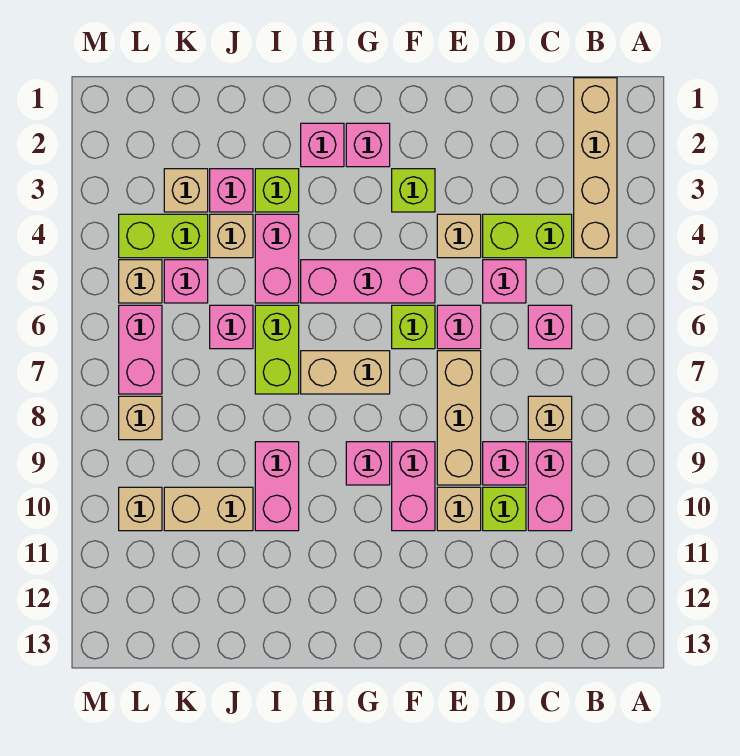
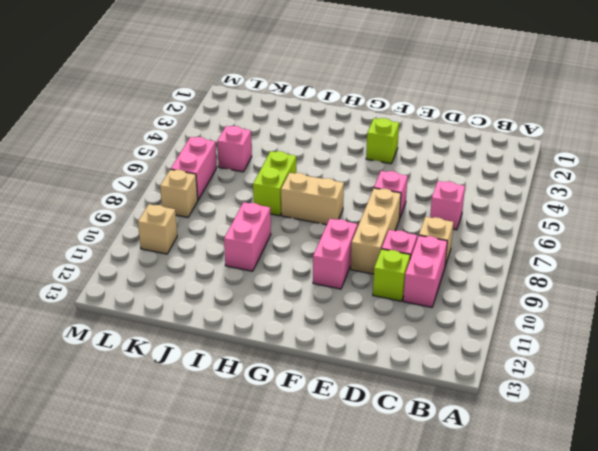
none -> tan brick B1:B4 level 1
none -> lime brick C4:D4 level 1
none -> pink brick D5 level 1
none -> tan brick E4 level 1

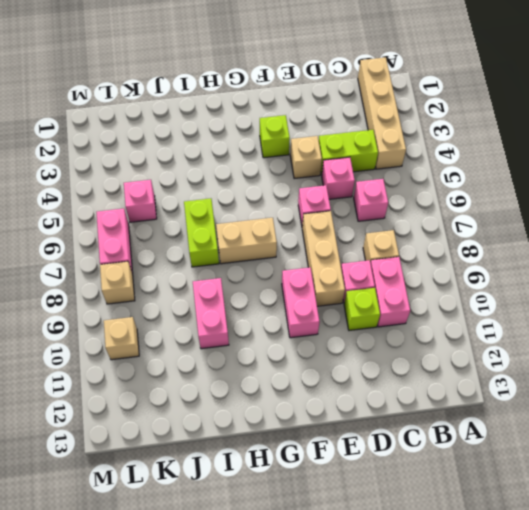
none -> tan brick E10 level 1
none -> pink brick F5:H5 level 1
none -> lime brick F6 level 1
none -> pink brick G2 level 1

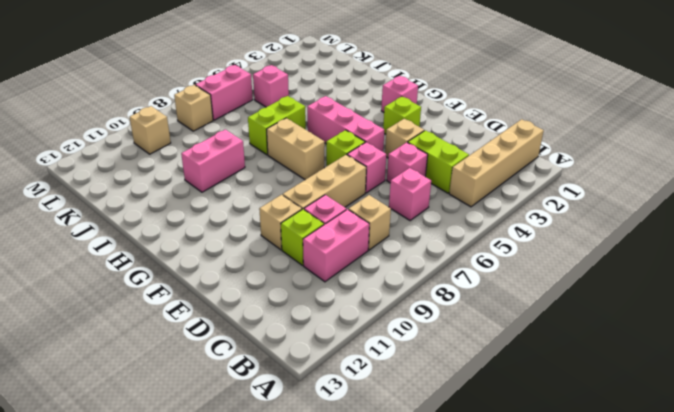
none -> pink brick F9:F10 level 1
none -> pink brick G9 level 1
none -> pink brick H2 level 1
none -> lime brick I3 level 1

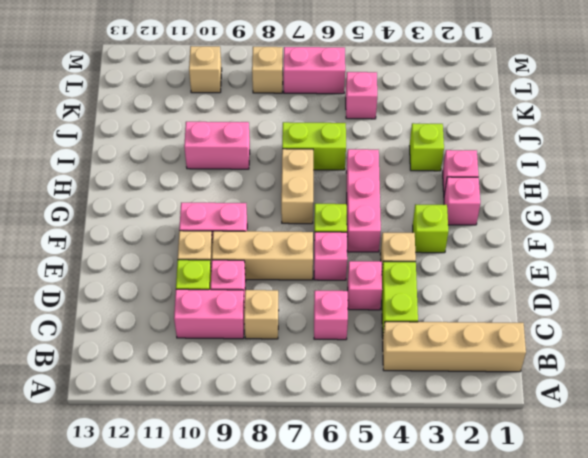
none -> pink brick G9 level 1
none -> pink brick I4:I5 level 1
none -> pink brick J3 level 1
none -> tan brick J4 level 1

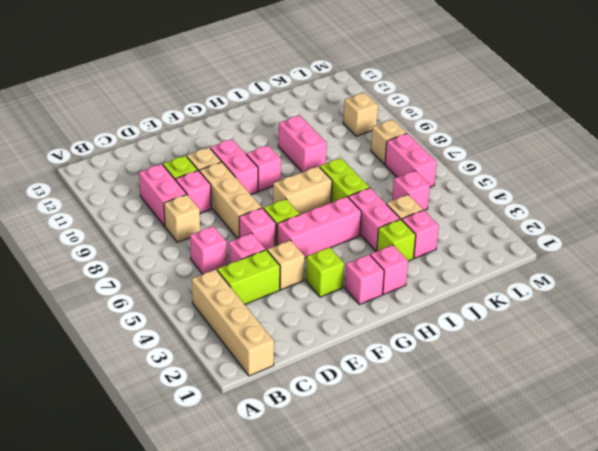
none -> pink brick J6 level 1
none -> tan brick J10:K10 level 1
none -> tan brick K3 level 1
none -> lime brick K4:L4 level 1

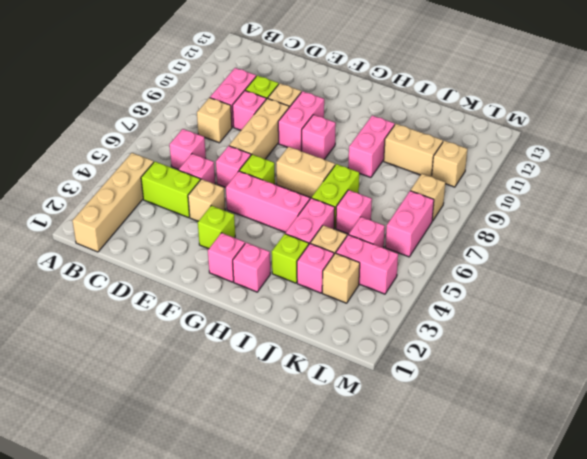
pink brick K4:L4 level 1 -> lime brick K4:L4 level 1
none -> tan brick L5 level 1

